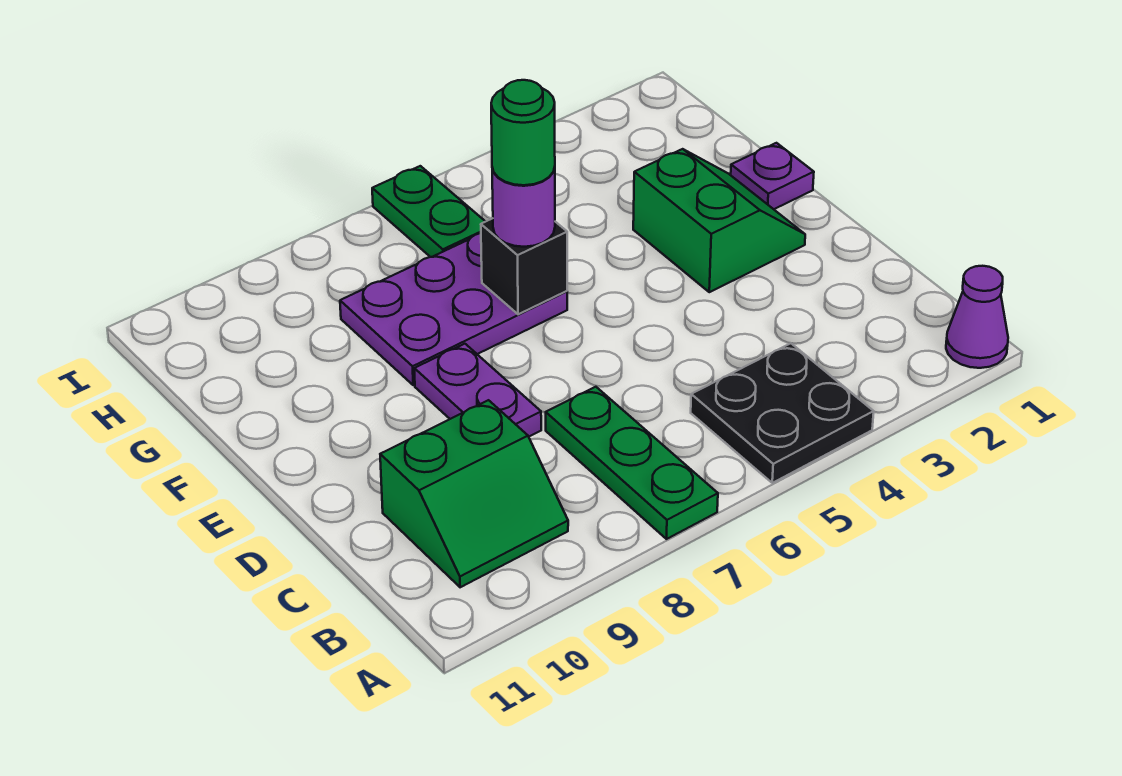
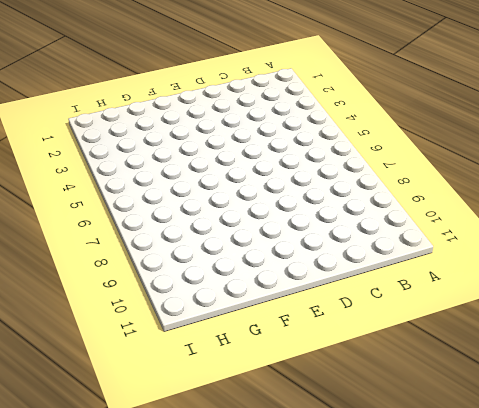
none -> purple cone A1 level 1
none -> black plate A4:B5 level 1
none -> green plate A7:C7 level 1

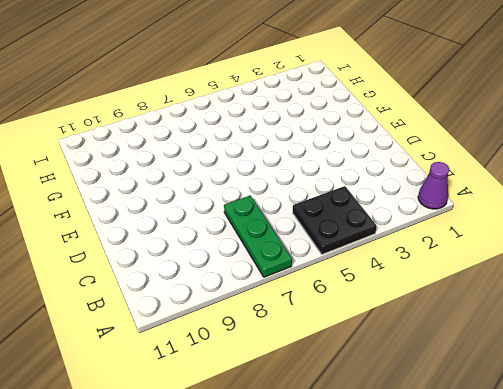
none -> green slope B9:C10 level 1 top C
none -> purple plate D8:E8 level 1
none -> green slope E2:F3 level 1 top 3

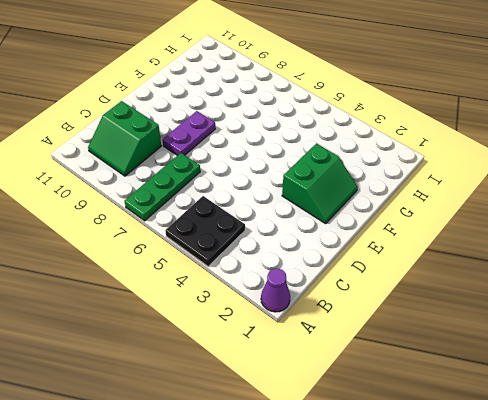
none -> purple plate F1 level 1
none -> purple plate F6:G8 level 1
none -> green plate H6:I6 level 1

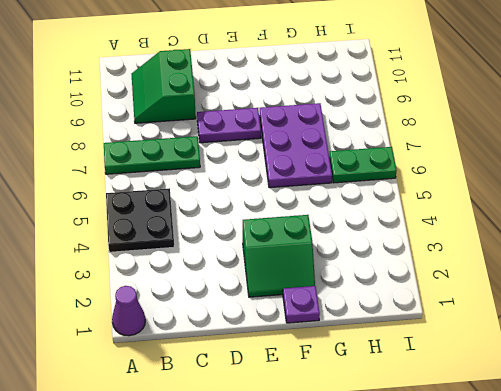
none -> black brick F6 level 2
none -> purple round brick F6 level 3
none -> green round brick F6 level 4

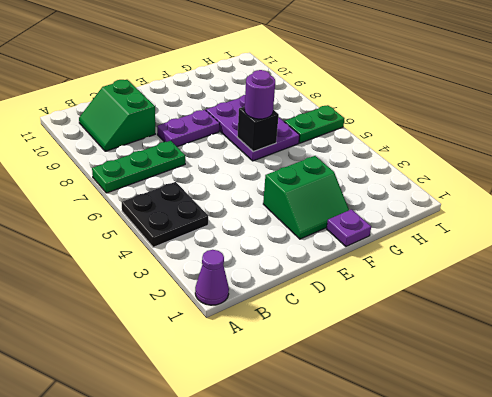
none -> green round brick F6 level 4

